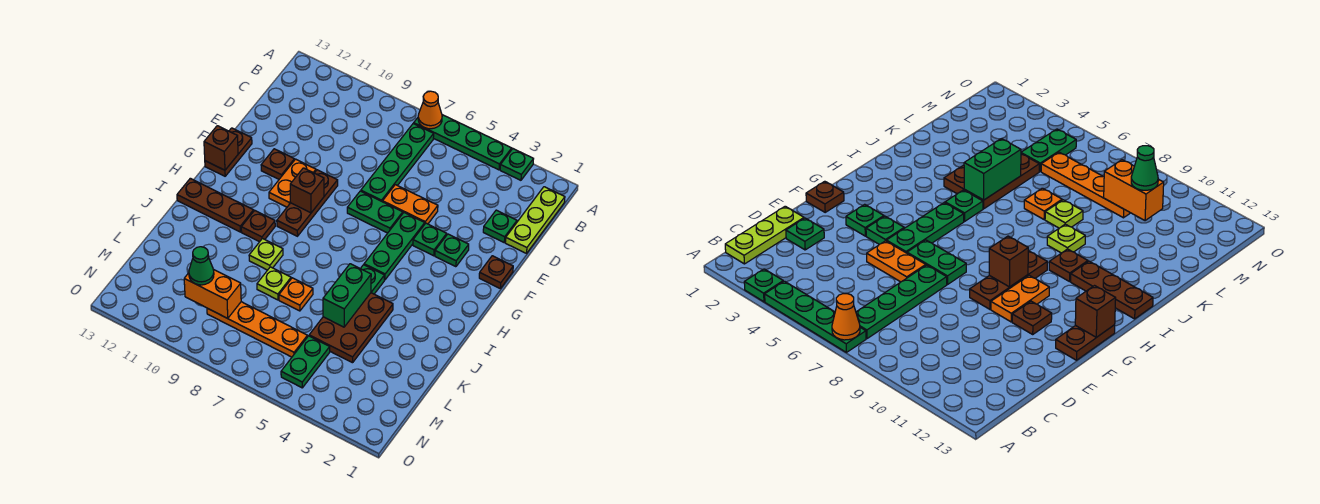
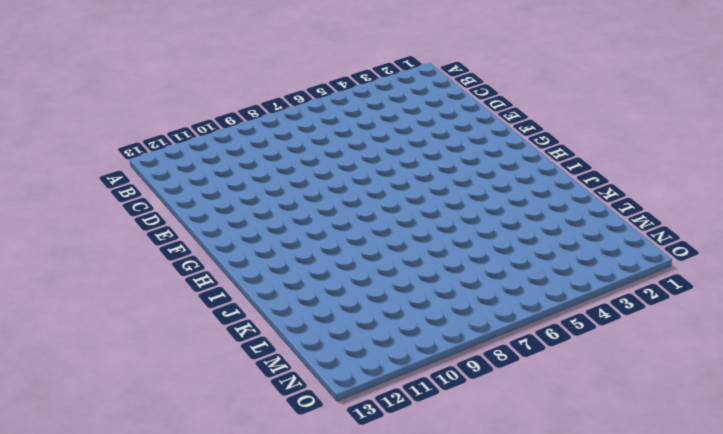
none -> green plate A3 level 1
none -> green plate A4:A7 level 1
none -> lime plate B1:D1 level 1
none -> green plate B7:E7 level 1

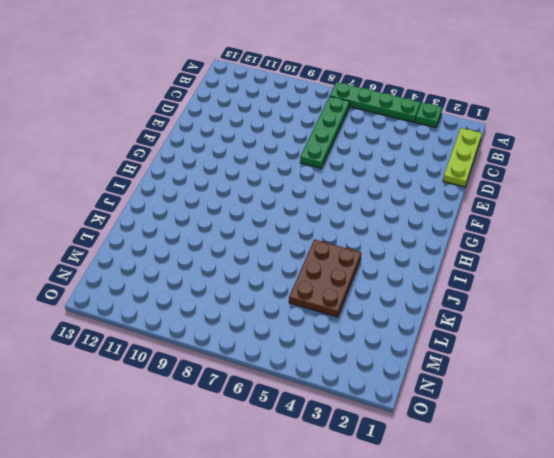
none -> green plate D2 level 1
none -> orange plate E5:E6 level 1
none -> brown plate F1 level 1
none -> green plate F3 level 1

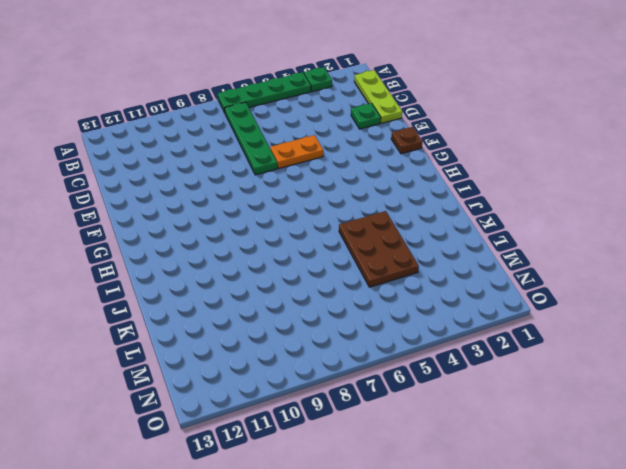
none -> green plate F3 level 1
none -> green plate F4 level 1
none -> green plate F5:H5 level 1
none -> green plate F6:F7 level 1

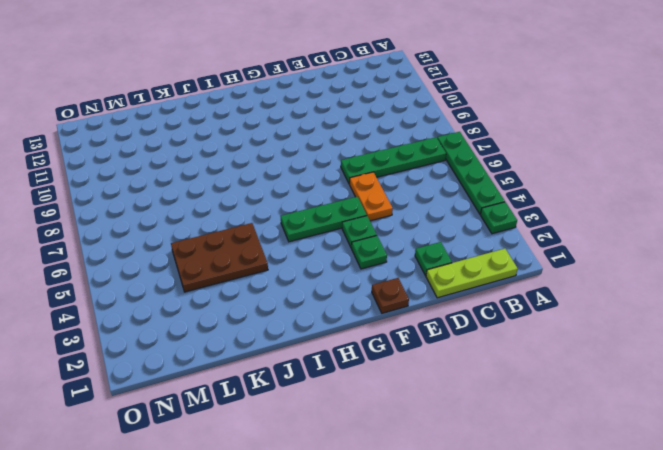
none -> green plate F6:F7 level 1
none -> brown plate F9:H9 level 1
none -> orange plate F10:G10 level 1
none -> brown plate F11 level 1

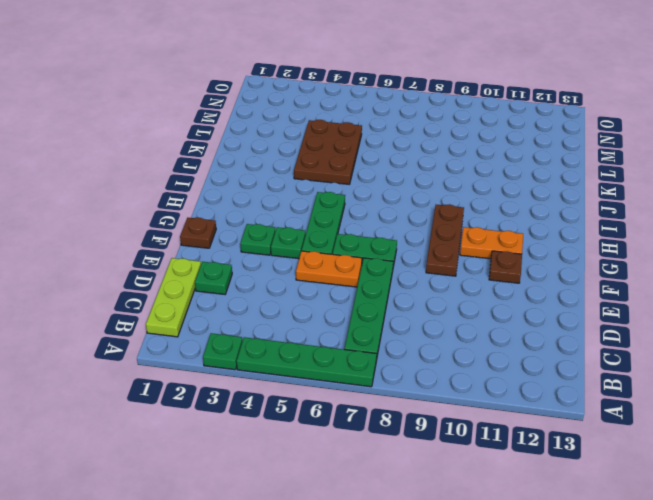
orange plate G10:G11 level 1 -> orange plate F10:G10 level 1
none -> brown plate F13:G13 level 1
none -> green plate I5 level 1
none -> brown plate I10 level 1
none -> brown plate I11:I13 level 1

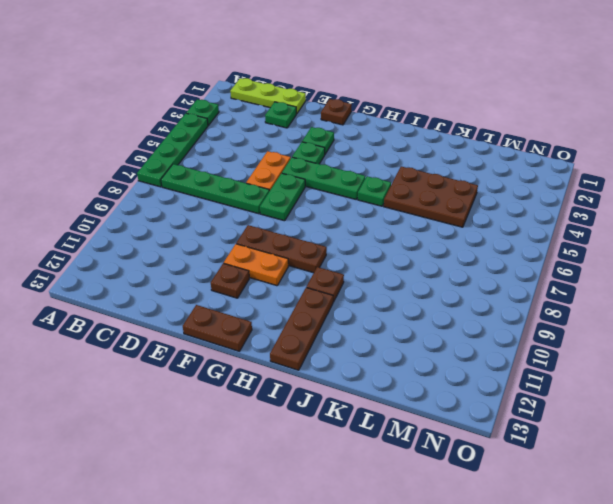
none -> lime plate J9 level 1
none -> orange plate K7 level 1
none -> lime plate K8 level 1
none -> green plate M5:N5 level 1

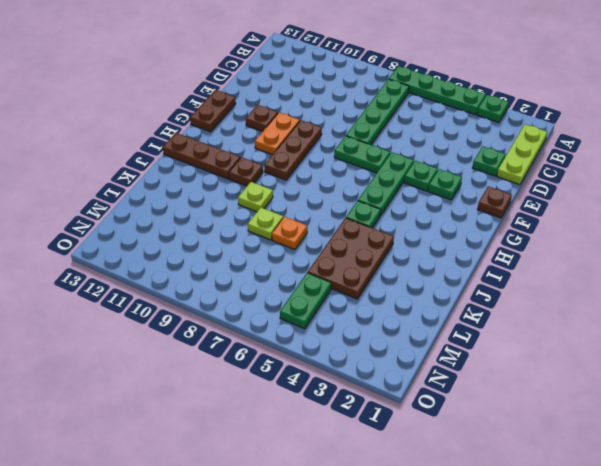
none -> orange plate E5:E6 level 1
none -> orange plate M6:M9 level 1
none -> orange cone A7 level 2
none -> brown brick G9 level 2

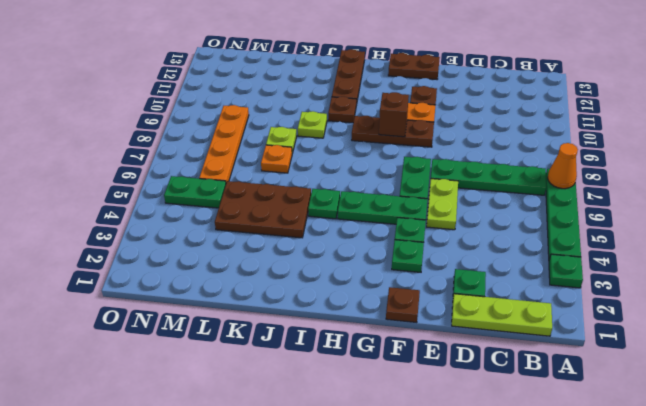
lime plate E5:E6 level 1 -> orange plate E5:E6 level 1
none -> brown brick G13 level 2
none -> green brick J5:K5 level 2
none -> orange brick M9:M10 level 2
none -> green cone M10 level 3

